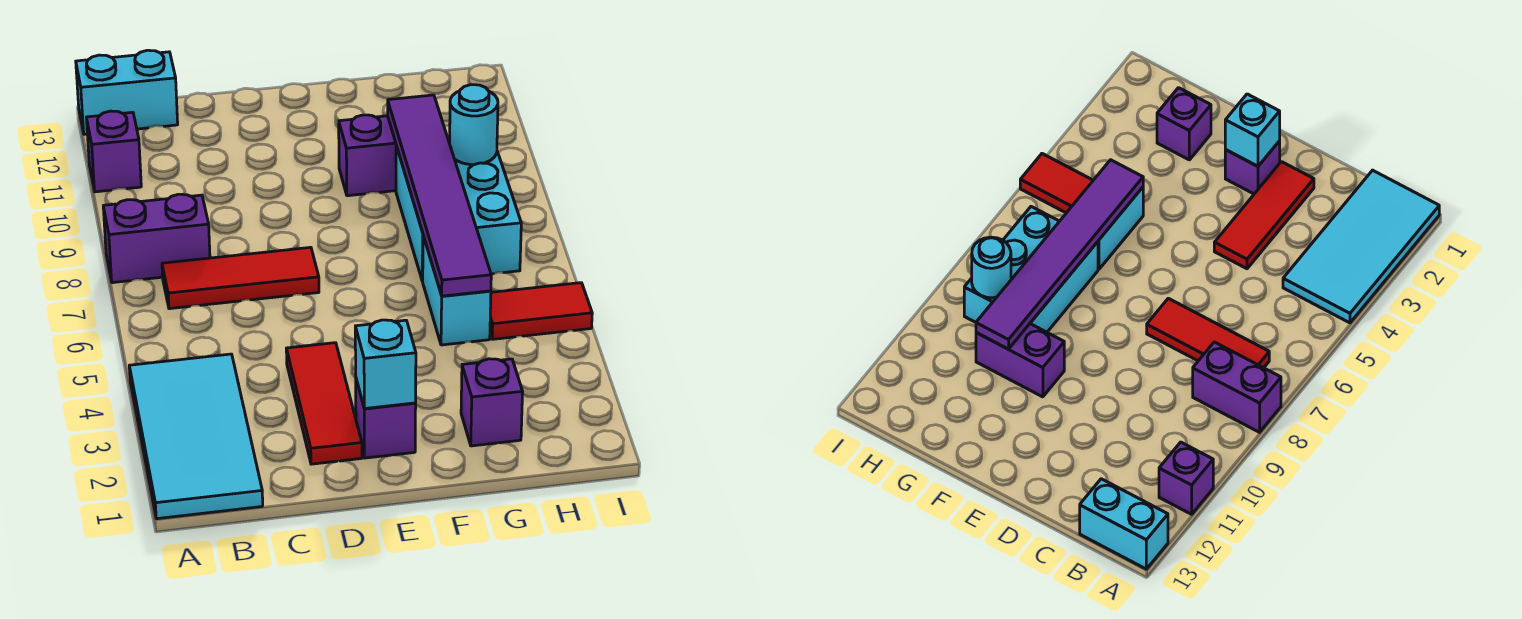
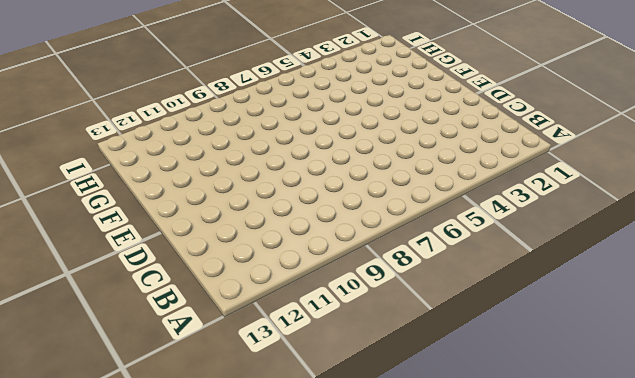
none -> cyan tile A1:B4 level 1
none -> purple brick A8:B8 level 1
none -> purple brick A11 level 1

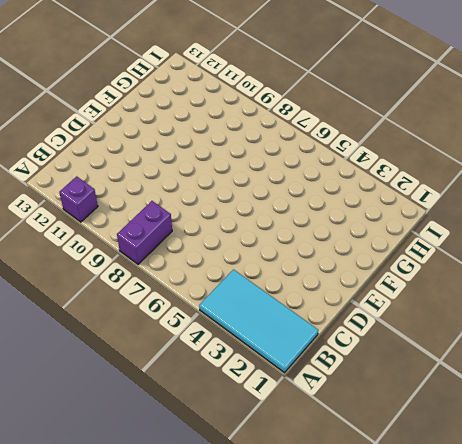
none -> cyan brick A13:B13 level 1
none -> red tile B7:D7 level 1
none -> red tile D2:D4 level 1

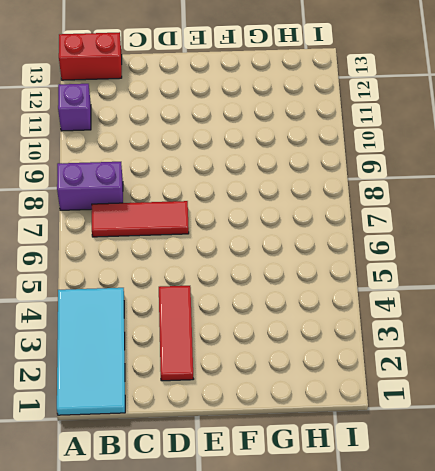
red brick A13:B13 level 1 -> cyan brick A13:B13 level 1
none -> purple brick E2 level 1
none -> purple brick F10:G10 level 1
none -> purple brick G2 level 1

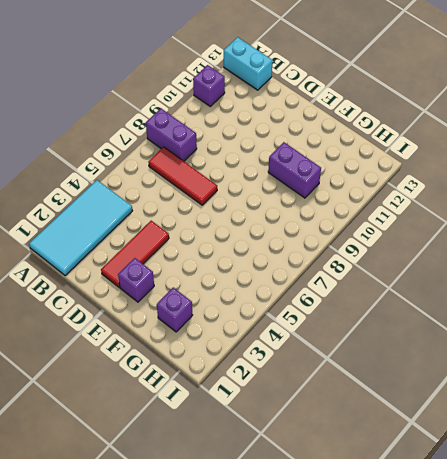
none -> cyan brick G5:G6 level 1
none -> cyan brick G7:H9 level 1
none -> red tile H5:I5 level 1

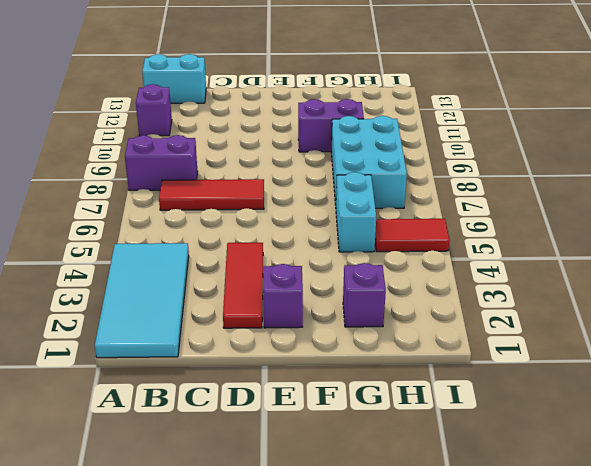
none -> cyan brick E2 level 2
none -> purple tile G5:G10 level 2
none -> cyan round brick H9 level 2

